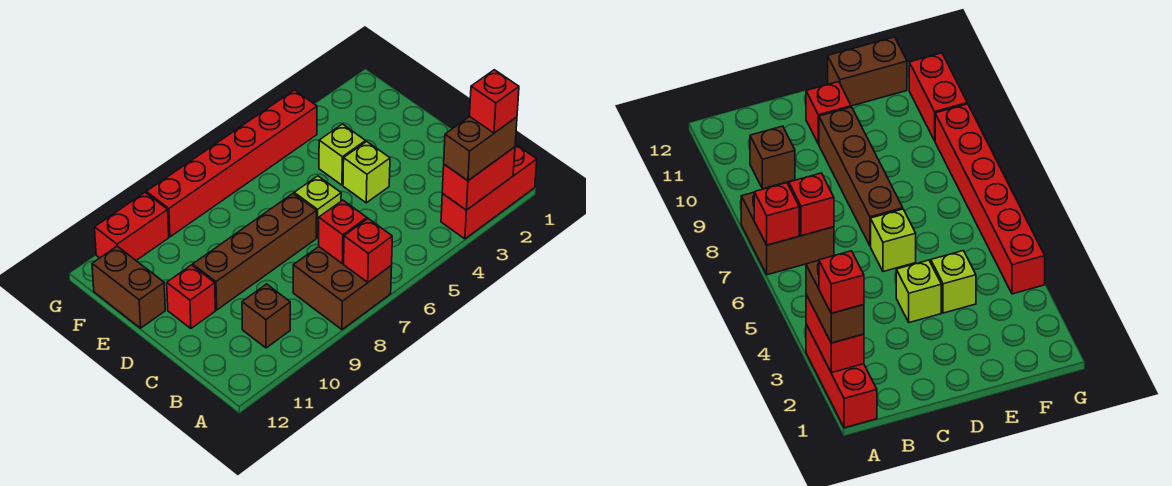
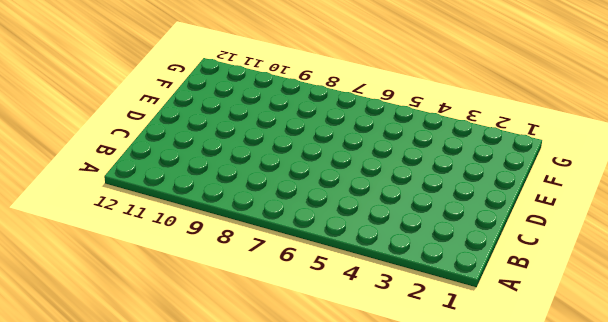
none -> red brick A1:A3 level 1
none -> brown brick A7:B8 level 1
none -> brown brick B10 level 1

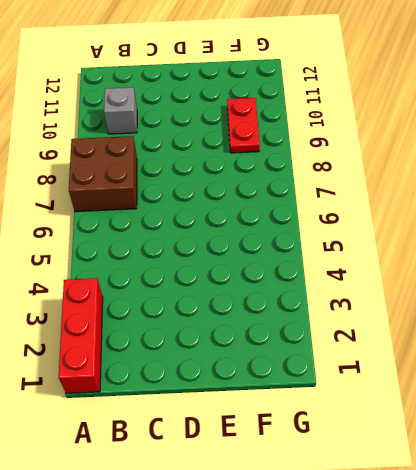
grey brick B10 level 1 -> brown brick B10 level 1
red plate F9:F10 level 1 -> none
none -> lime brick D4 level 1
none -> lime brick D6 level 1
none -> brown brick D7:D10 level 1

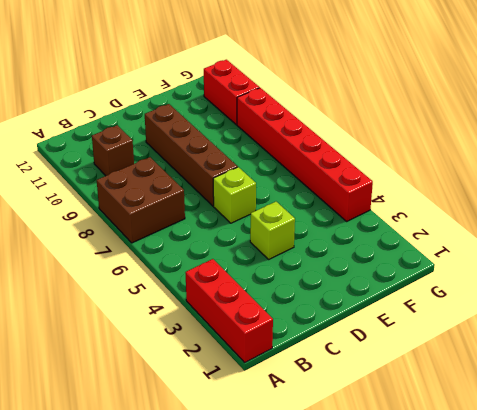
none -> red brick D11 level 1
none -> lime brick E4 level 1
none -> brown brick E12:F12 level 1

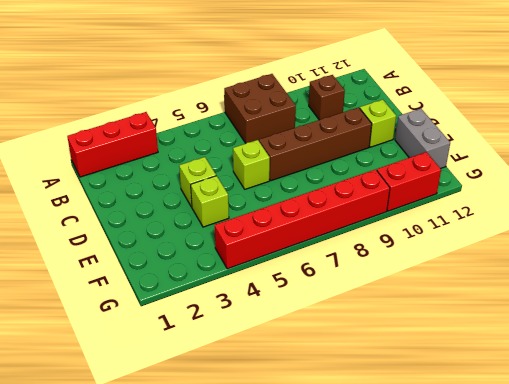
lime brick D11 level 1 -> red brick D11 level 1
grey brick E12:F12 level 1 -> brown brick E12:F12 level 1
none -> red brick A2:A3 level 2
none -> red brick A7 level 2
none -> red brick B7 level 2

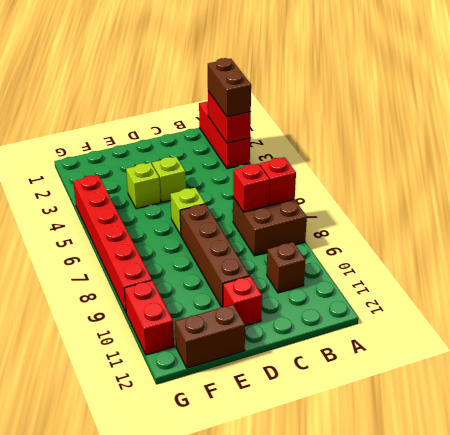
none -> red brick A2 level 4

